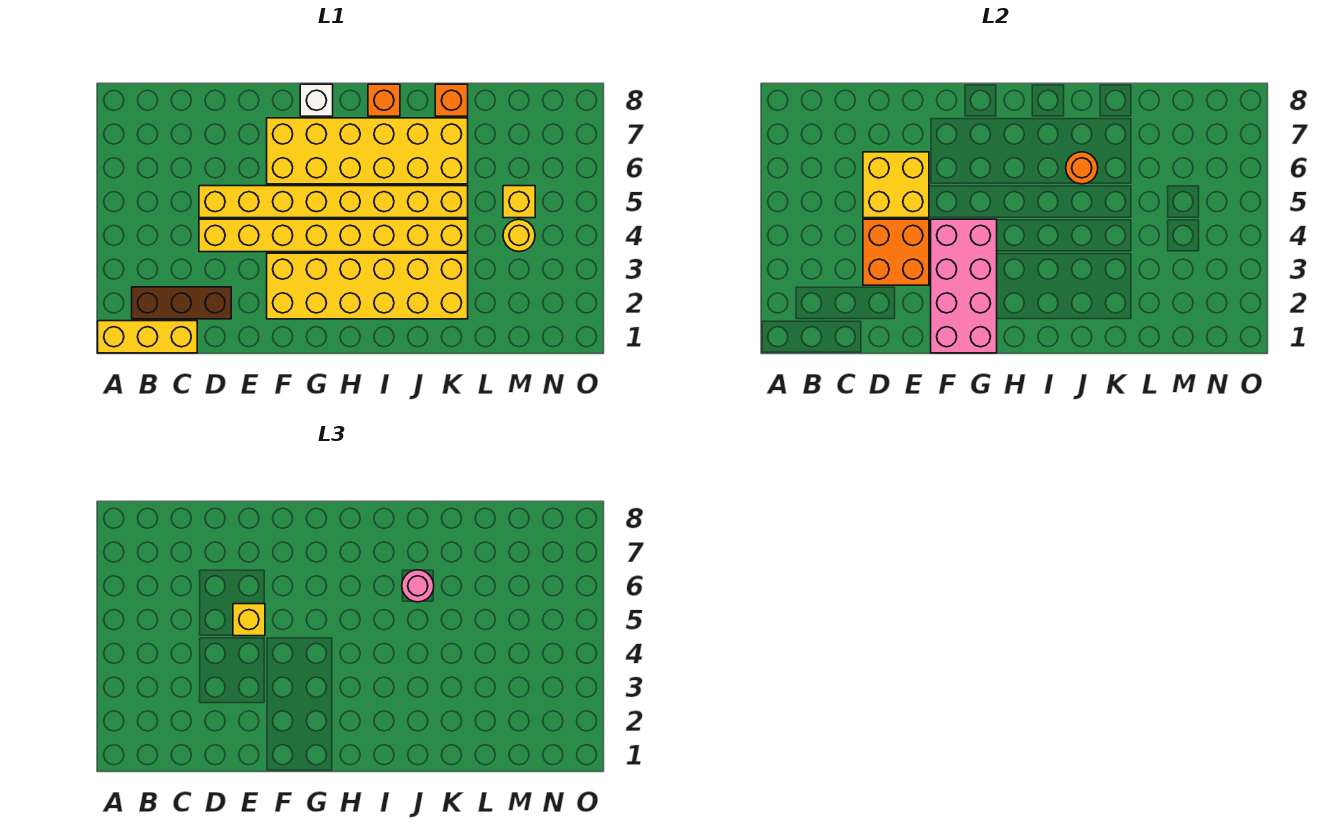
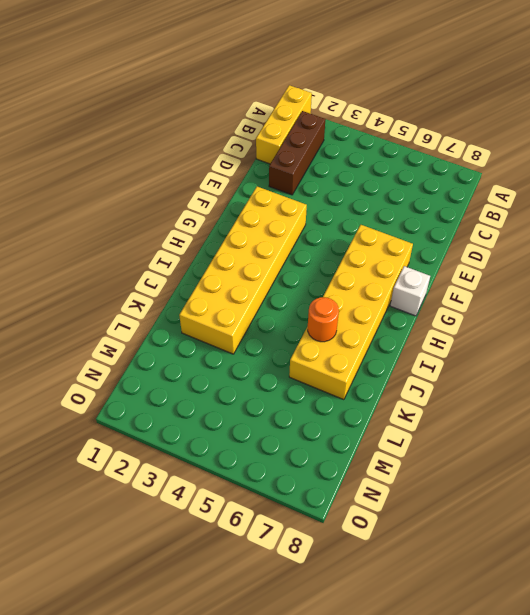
none -> yellow brick D4:K4 level 1
none -> yellow brick D5:K5 level 1
none -> orange brick I8 level 1

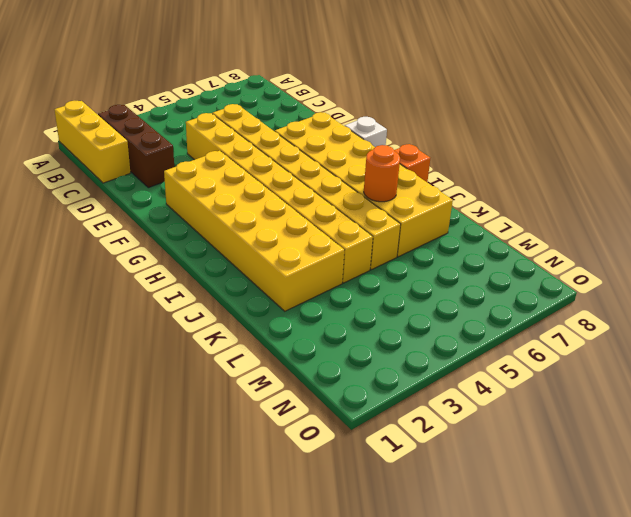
none -> orange brick K8 level 1
none -> yellow round brick M4 level 1
none -> yellow brick M5 level 1

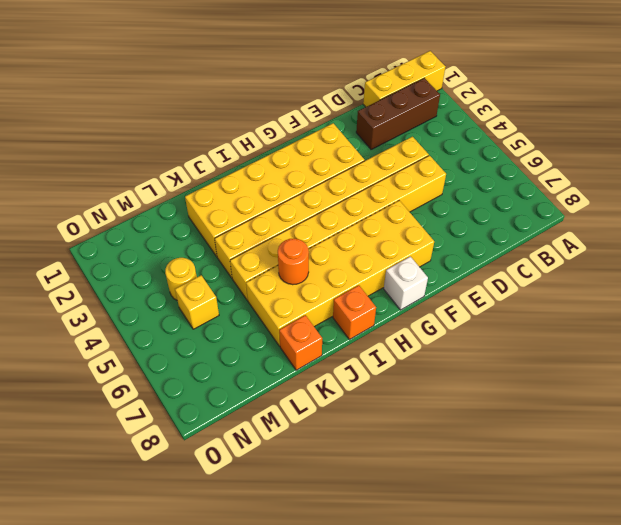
none -> orange brick D3:E4 level 2
none -> yellow brick D5:E6 level 2
none -> pink brick F1:G4 level 2

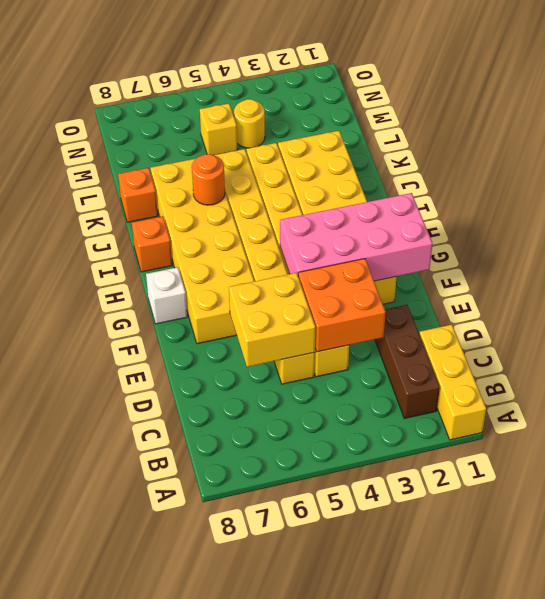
none -> yellow brick E5 level 3
none -> pink round brick J6 level 3

